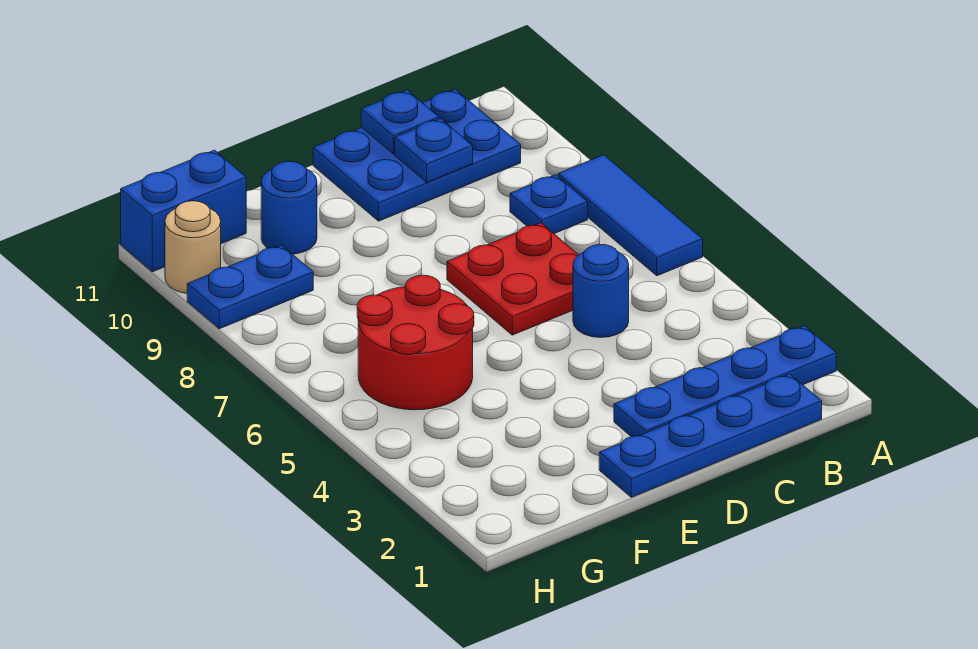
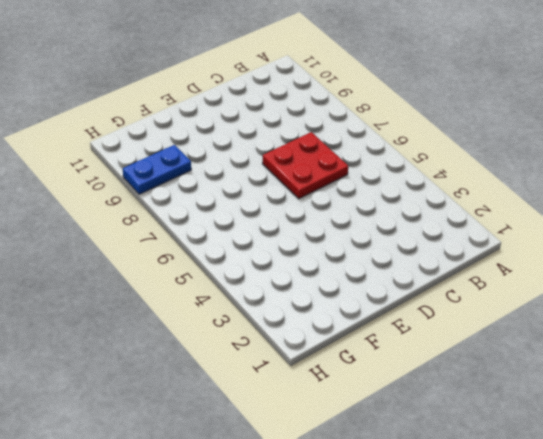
none -> blue plate A2:D2 level 1
none -> blue tile A6:A8 level 1
none -> blue plate B1:E1 level 1

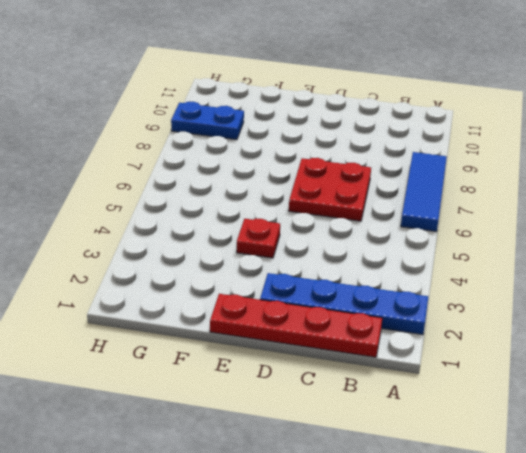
red plate B1:E1 level 1 -> blue plate B1:E1 level 1
red plate E4 level 1 -> none
none -> blue plate B8 level 1
none -> blue plate B10:D11 level 1
none -> blue round brick C5 level 1

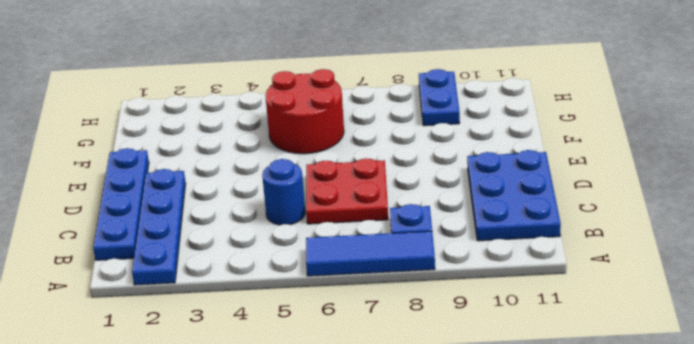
none -> blue round brick F10 level 1
none -> blue brick G11:H11 level 1
none -> tan round brick H10 level 1

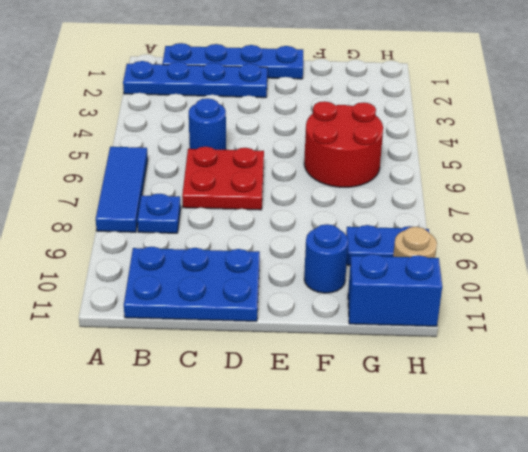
none -> blue plate C10 level 2
none -> blue plate C11 level 2

